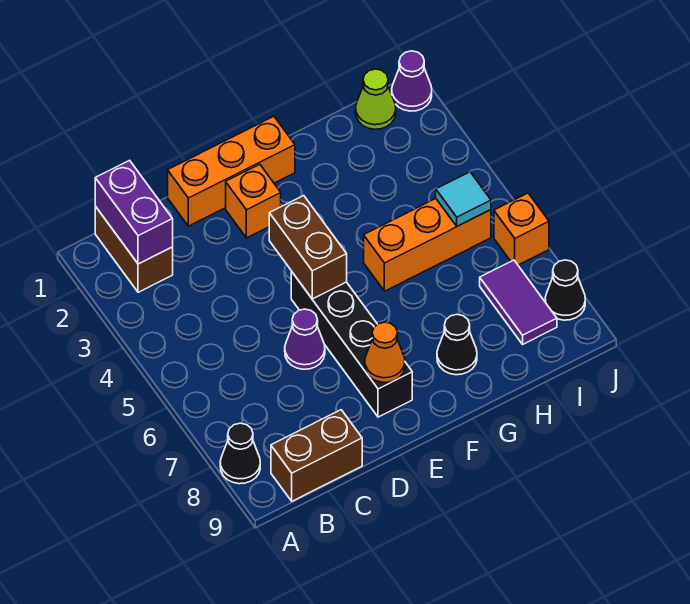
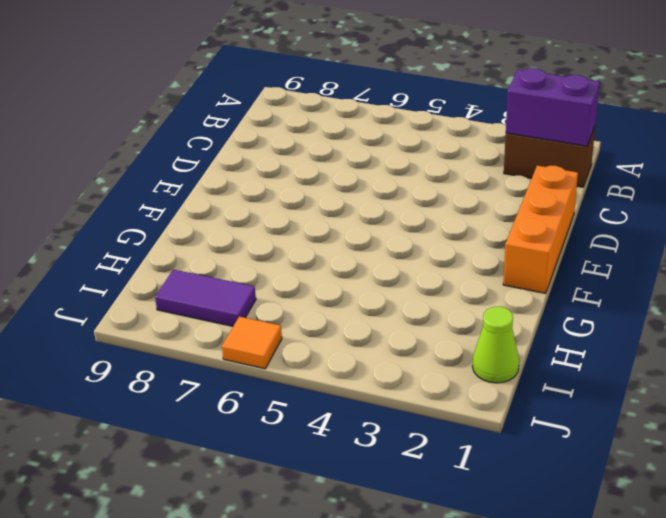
orange tile J6 level 1 -> orange brick J6 level 1
none -> black cone A8 level 1
none -> brown brick B9:C9 level 1
none -> purple cone D6 level 1

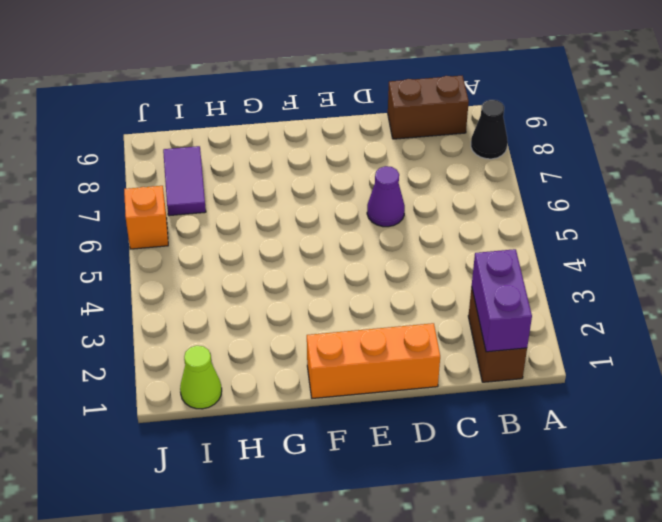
none -> orange brick E2 level 1
none -> black brick E5:E8 level 1
none -> orange brick G5:I5 level 1

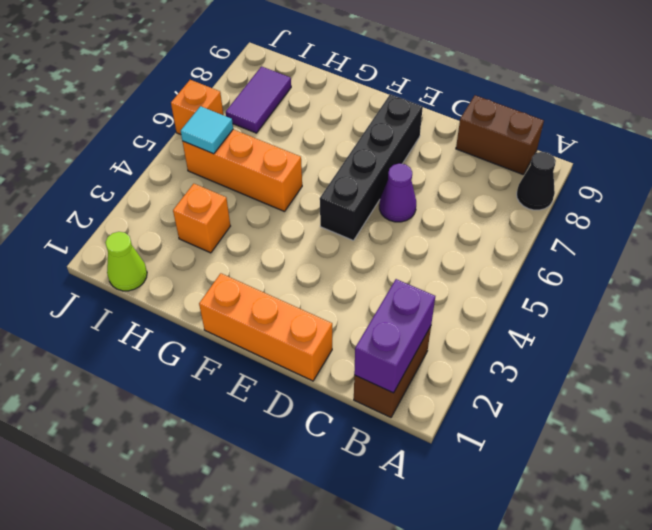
orange brick H3 level 1 -> orange brick E2 level 1
none -> black cone G8 level 1
none -> purple cone J1 level 1
none -> black cone J8 level 1

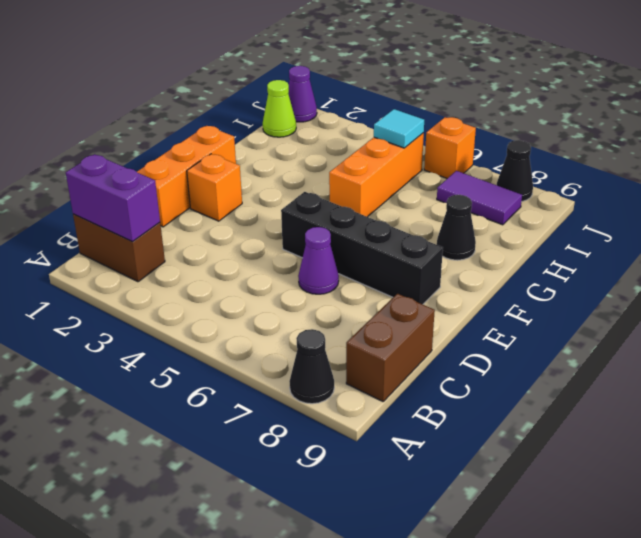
none -> brown brick E4:E5 level 2
none -> orange cone E8 level 2

